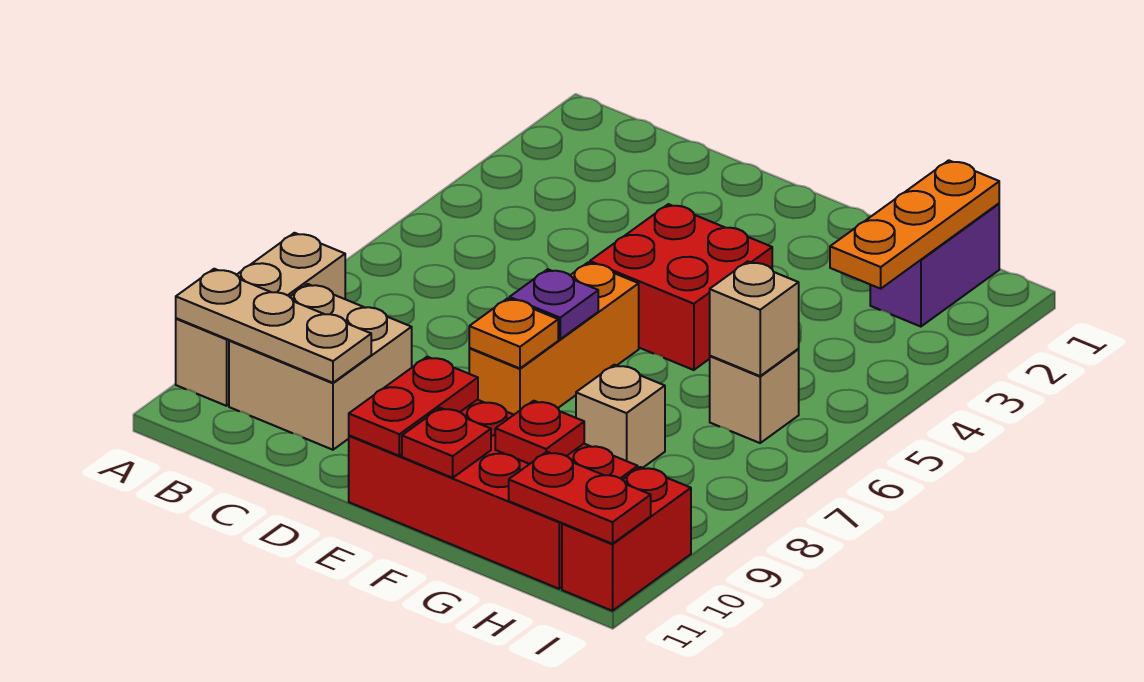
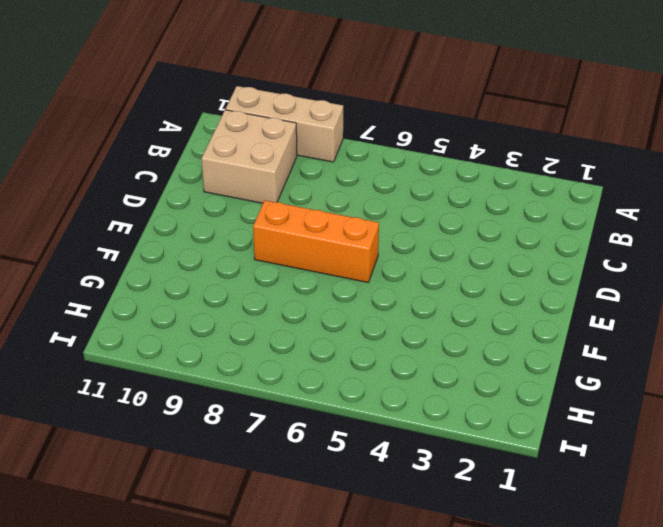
none -> red brick E4:F5 level 1
none -> red brick E10:H11 level 1
none -> tan brick G8 level 1

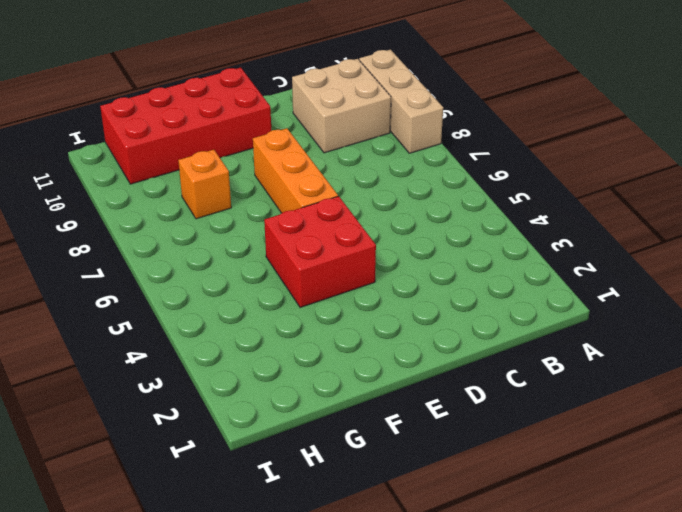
orange brick G8 level 1 -> tan brick G8 level 1
none -> purple brick H1:H2 level 1
none -> tan brick H6 level 1
none -> red brick I10:I11 level 1

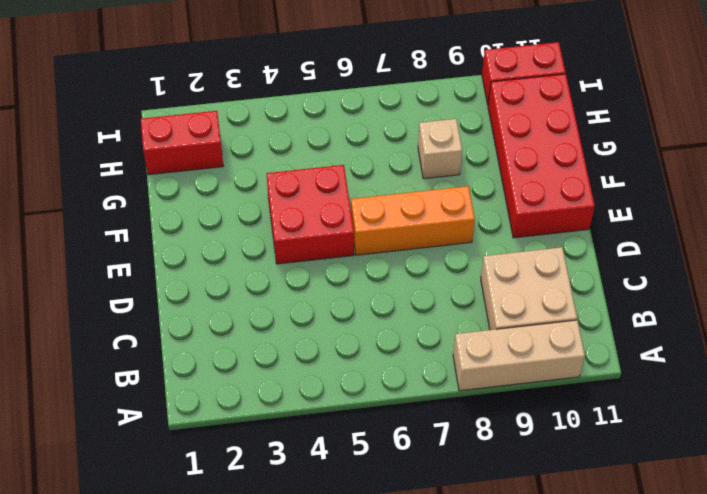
red brick H1:H2 level 1 -> purple brick H1:H2 level 1
none -> tan brick H6 level 1
none -> tan plate A10:C10 level 2
none -> purple plate E7 level 2

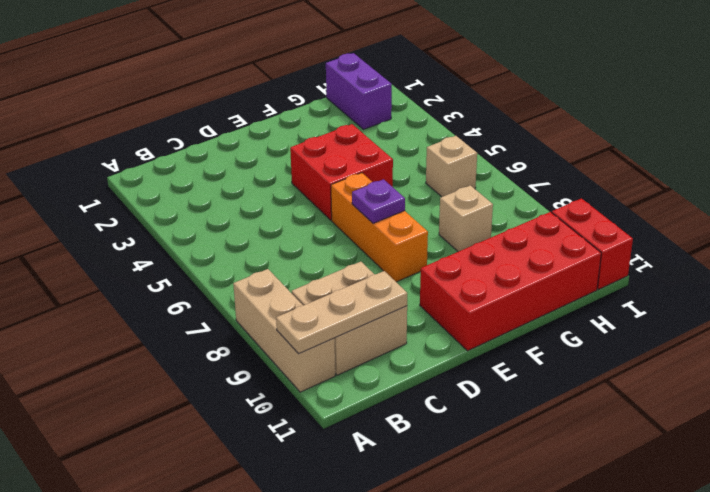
none -> orange plate E8 level 2
none -> red plate E10:E11 level 2
none -> red plate F11 level 2

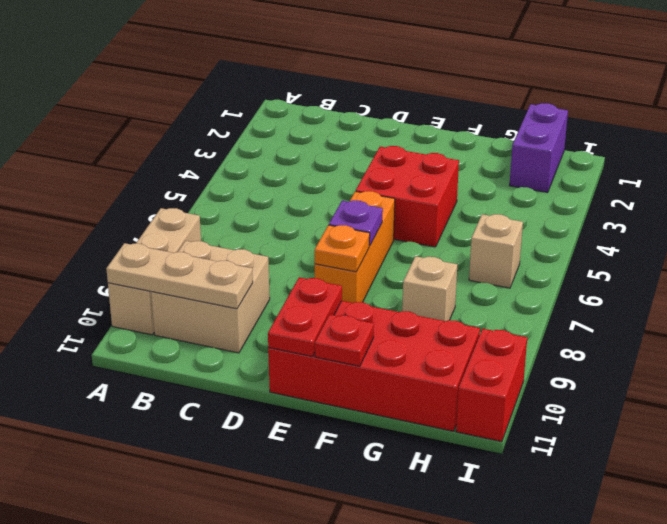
none -> red plate G10 level 2
none -> orange plate H1:H3 level 2
none -> tan brick H6 level 2

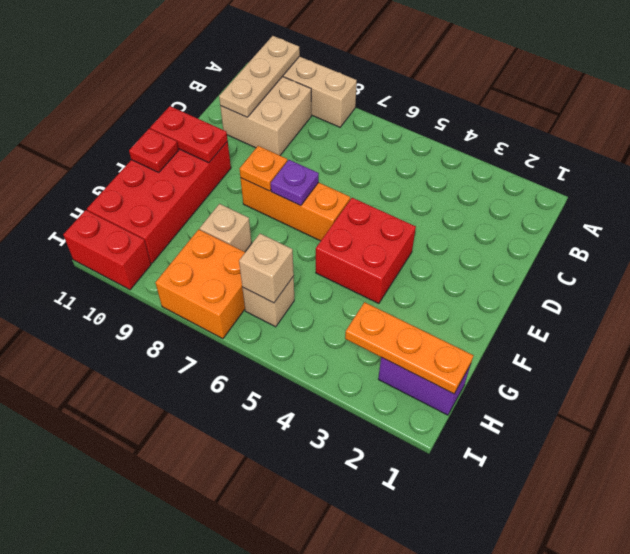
orange brick H7:I8 level 1 -> none
none -> red plate G10 level 2
none -> red plate H11:I11 level 2

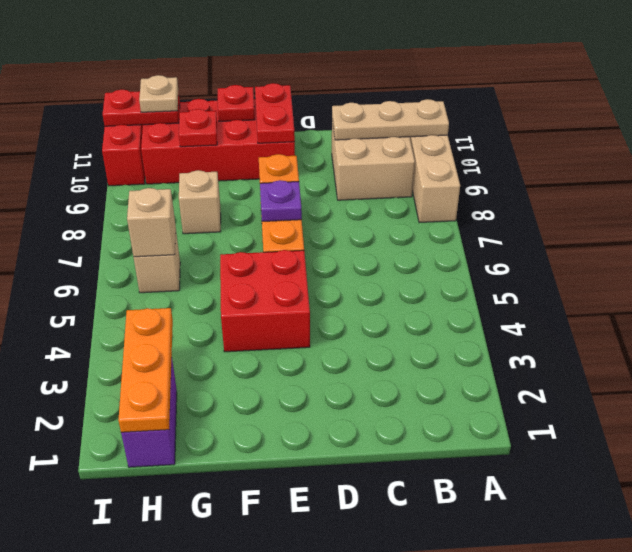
tan plate H11 level 3 -> none

